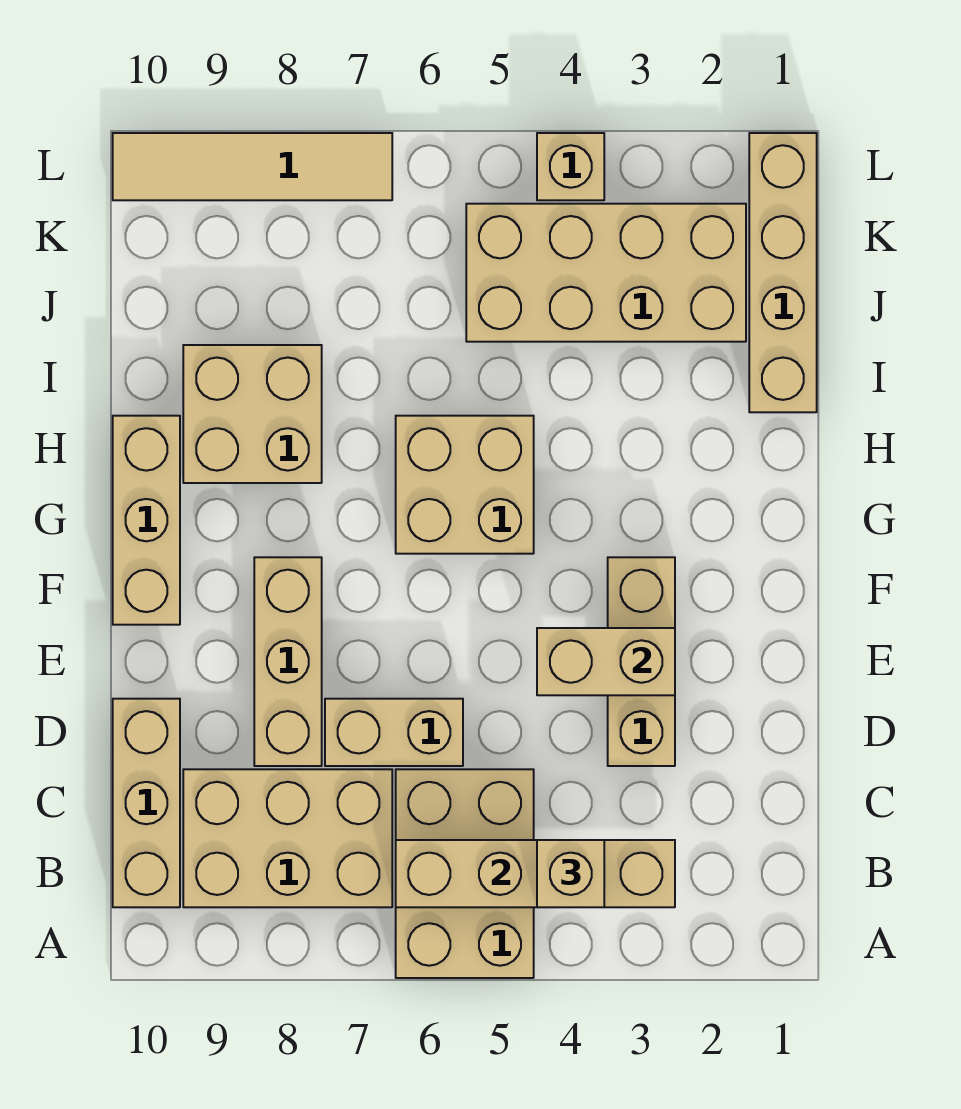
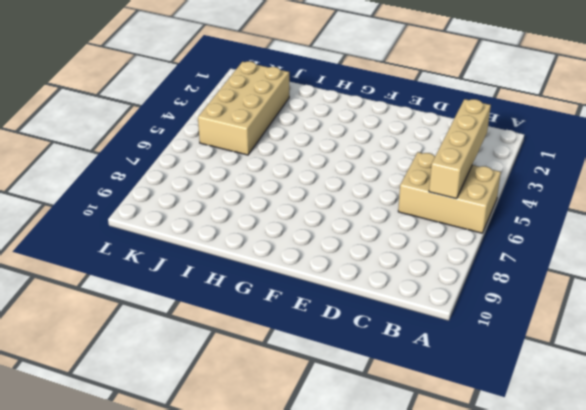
none -> tan brick B7:C9 level 1
none -> tan brick B10:D10 level 1
none -> tan brick D3:F3 level 1

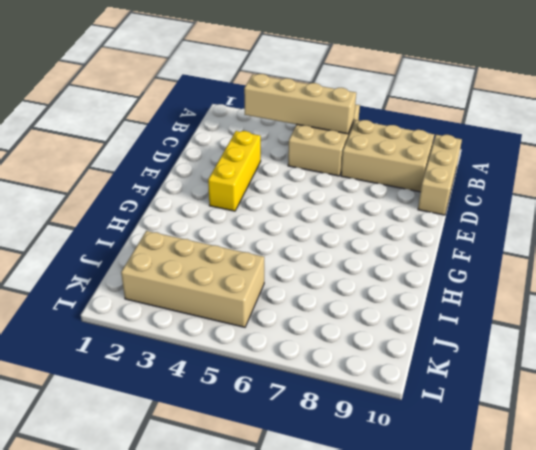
yellow brick D3:F3 level 1 -> tan brick D3:F3 level 1
none -> tan brick D6:D7 level 1
none -> tan brick D8:F8 level 1
none -> tan brick F10:H10 level 1

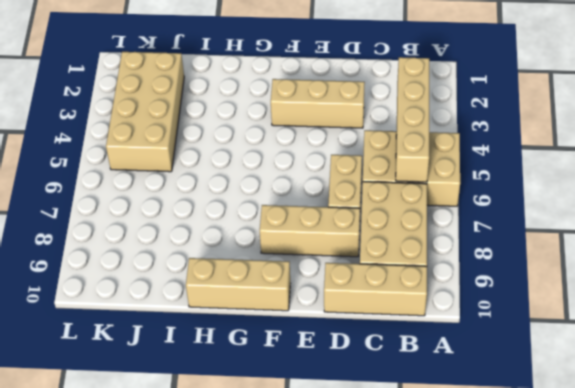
none -> tan brick G5:H6 level 1
none -> tan brick H8:I9 level 1
none -> tan brick I1:L1 level 1

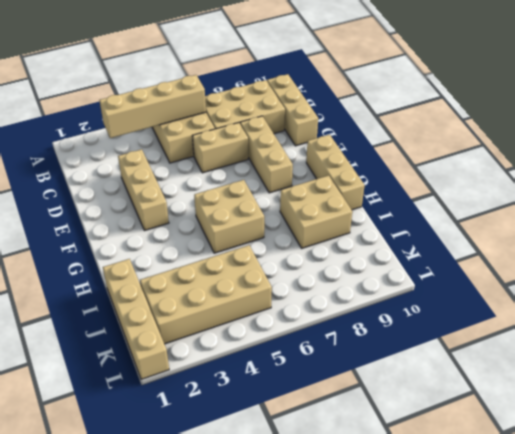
none -> tan brick L4 level 1
none -> tan tile L7:L10 level 1
none -> tan brick E3:E4 level 2

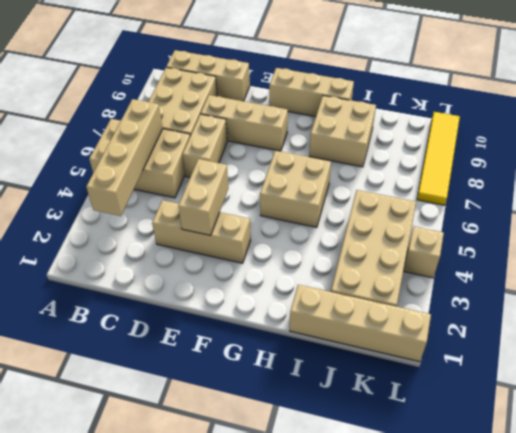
yellow tile L7:L10 level 1 -> tan tile L7:L10 level 1
none -> tan brick B4 level 3

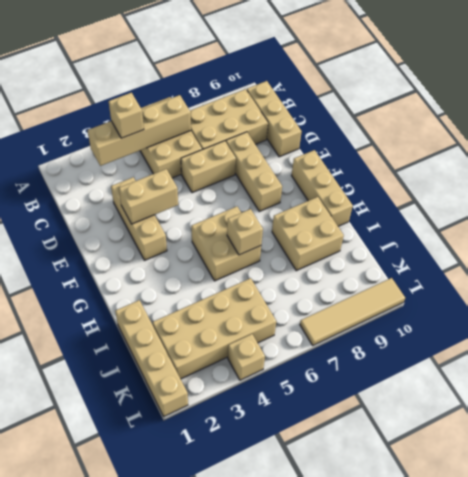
tan brick H6 level 2 -> none

